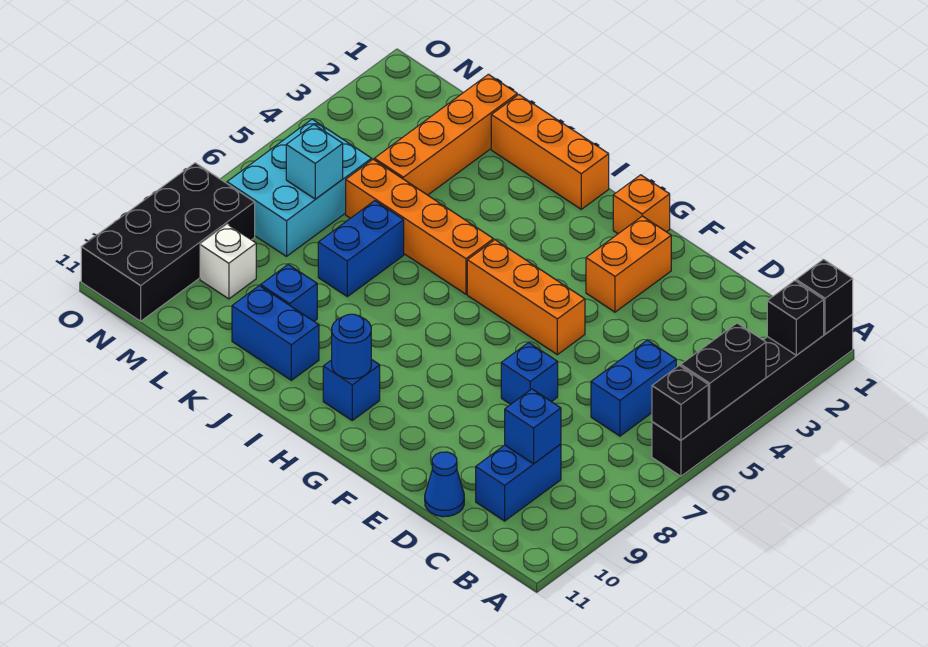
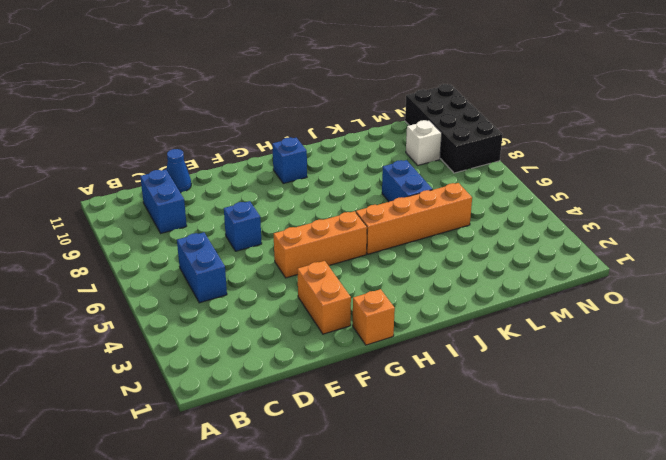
none -> black brick A1:A6 level 1
none -> orange brick I1:K1 level 1
none -> blue brick J10:K10 level 1

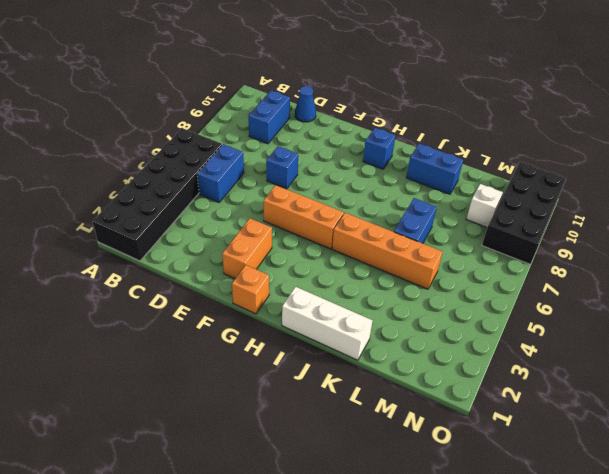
black brick A1:B6 level 1 -> black brick A1:A6 level 1
white brick I1:K1 level 1 -> orange brick I1:K1 level 1
none -> blue brick K9 level 1
none -> orange brick L1:L4 level 1
none -> cyan brick M5:N7 level 1

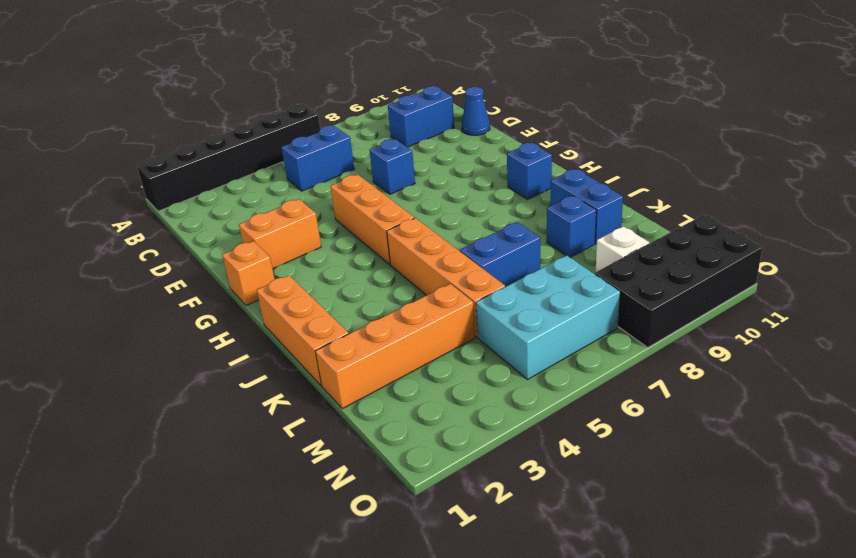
none -> black brick A1 level 2
none -> black brick A2 level 2
none -> black brick A4:A5 level 2

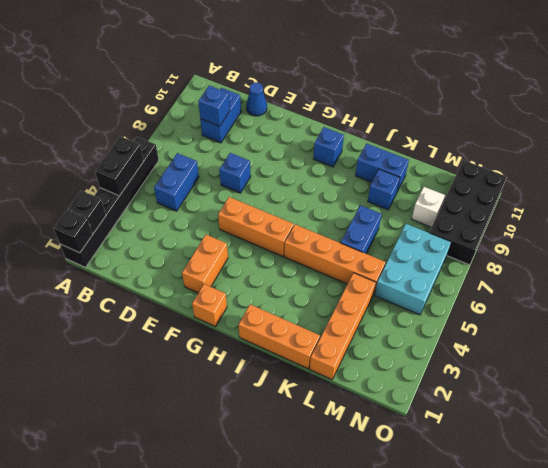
none -> black brick A6 level 2
none -> blue round brick H10 level 2
none -> cyan brick M6 level 2

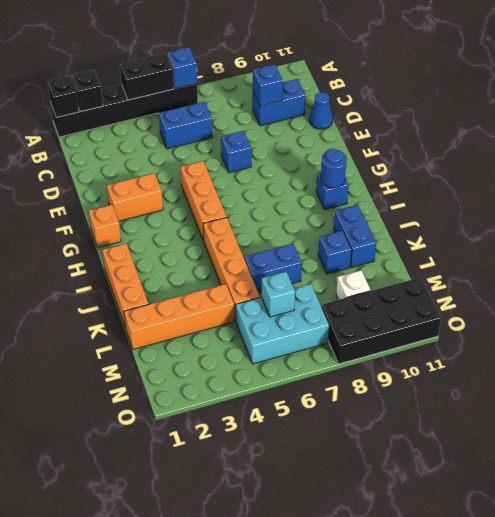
blue brick A6 level 2 -> black brick A6 level 2

